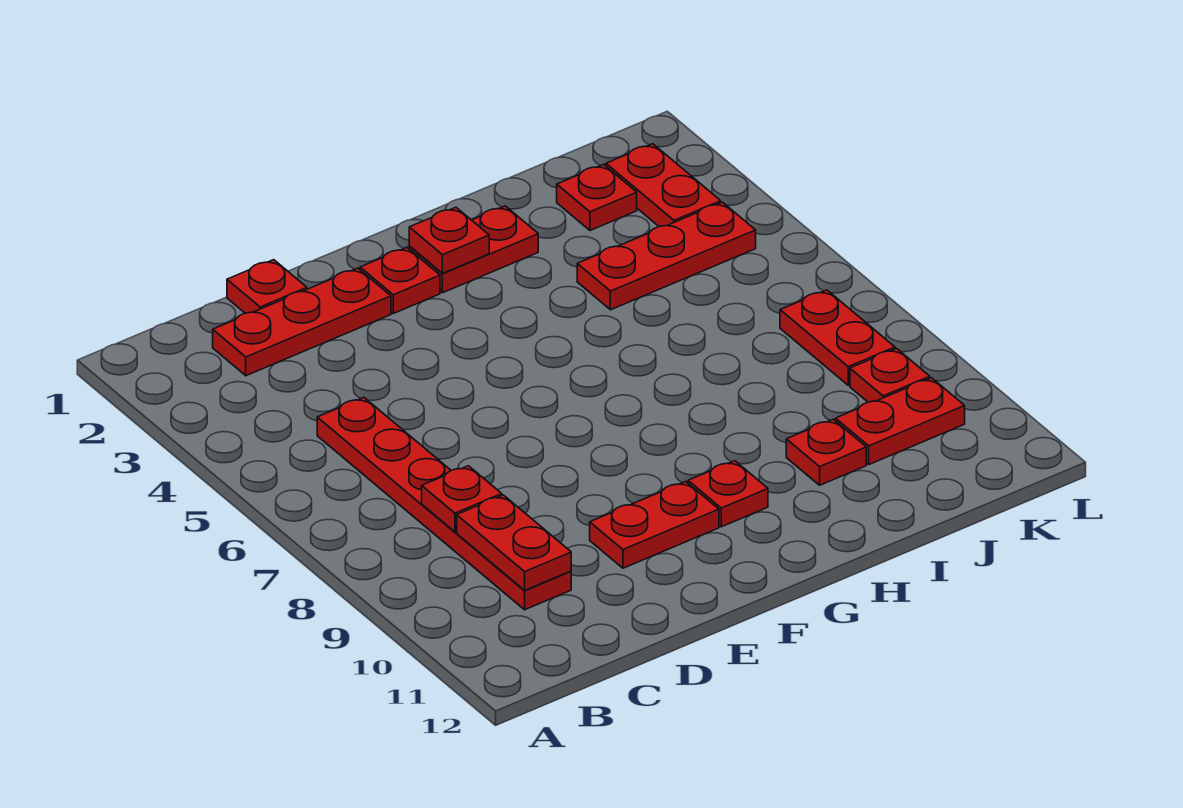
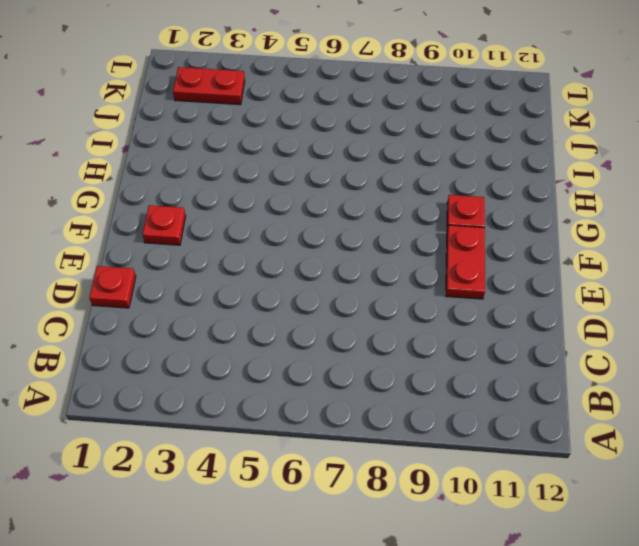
none -> red plate C2:E2 level 1
none -> red plate C5:C10 level 1
none -> red plate G2:H2 level 1

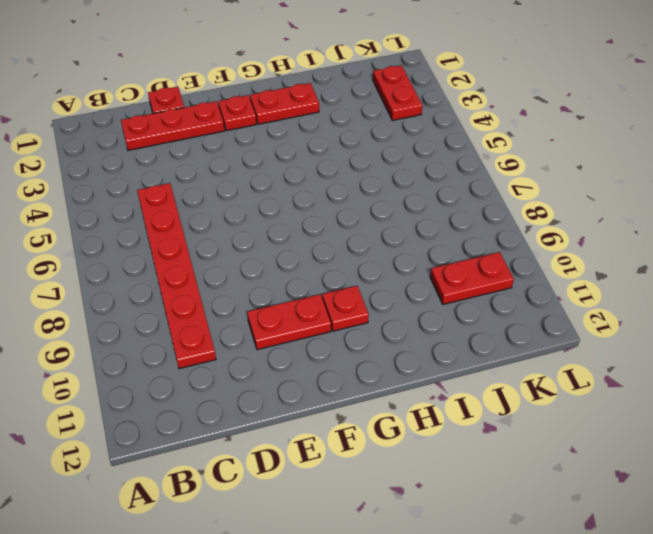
none -> red plate I4:K4 level 1
none -> red plate I10 level 1
none -> red plate J2 level 1

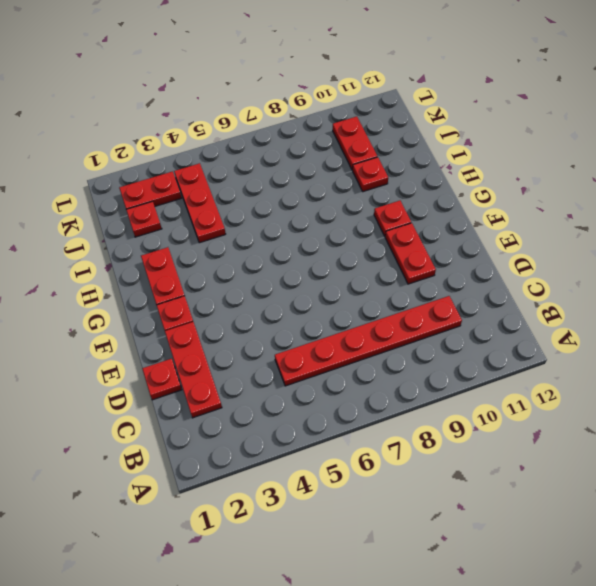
none -> red plate K7:K8 level 1
none -> red plate K9 level 1
none -> red plate C8 level 2

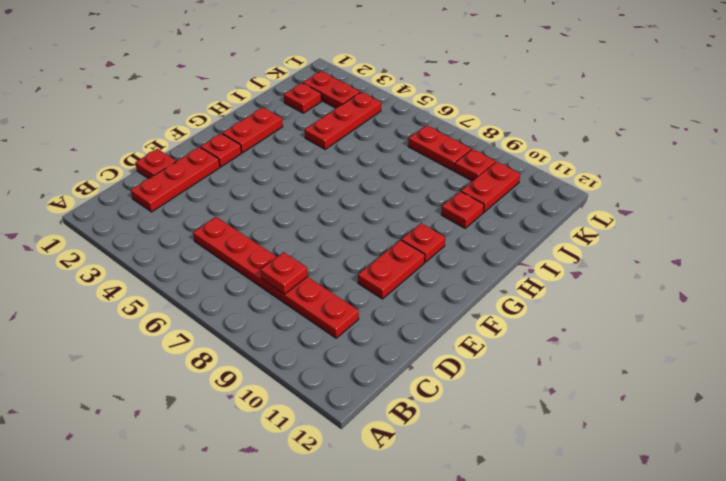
none -> red plate C9:C10 level 2
none -> red plate G2 level 2

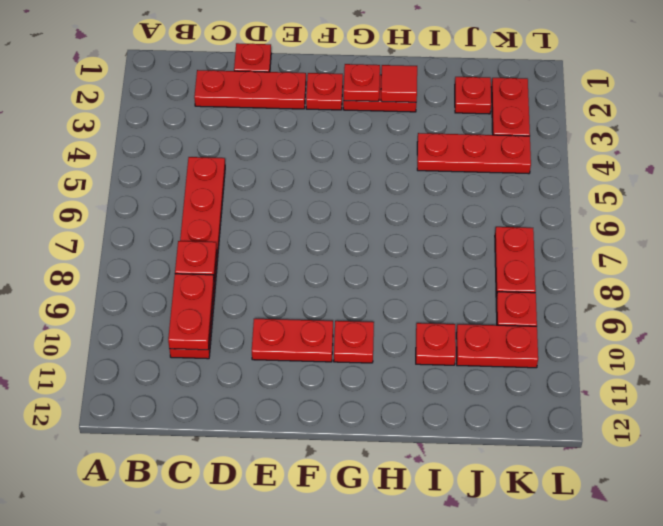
red tile H2 level 2 -> none

